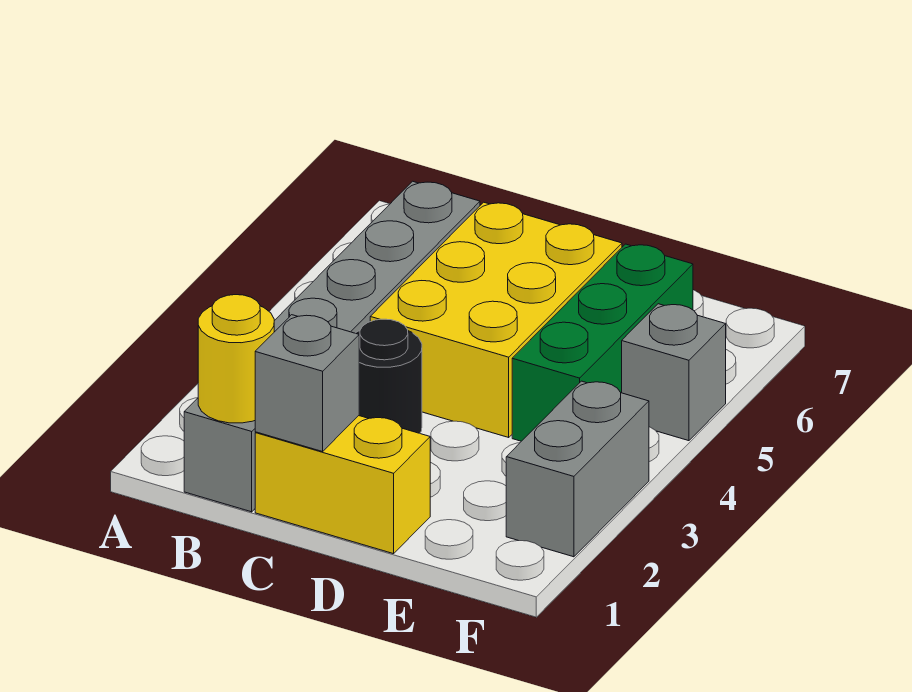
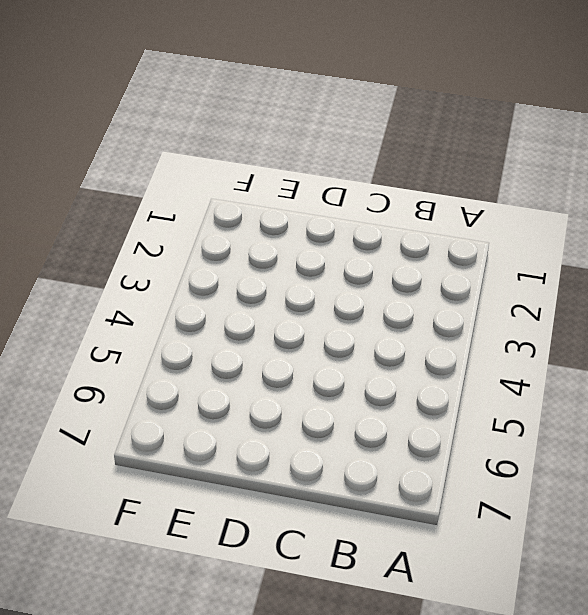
none -> grey brick B1:B6 level 1
none -> yellow brick C1:D1 level 1

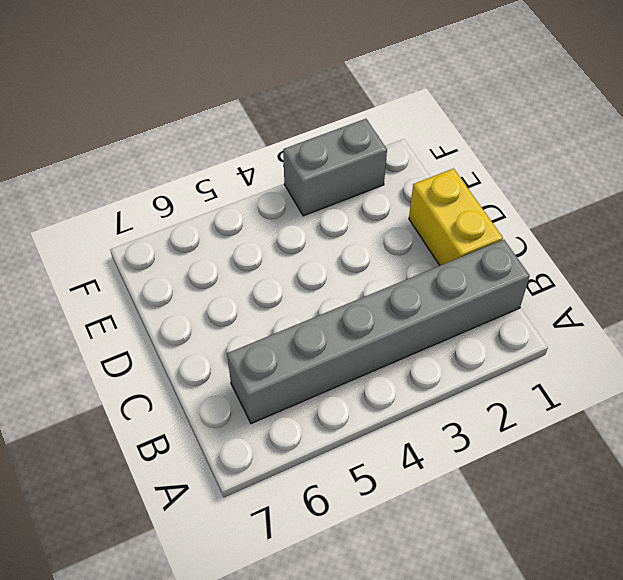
none -> black round brick C3 level 1
none -> yellow brick C4:D6 level 1

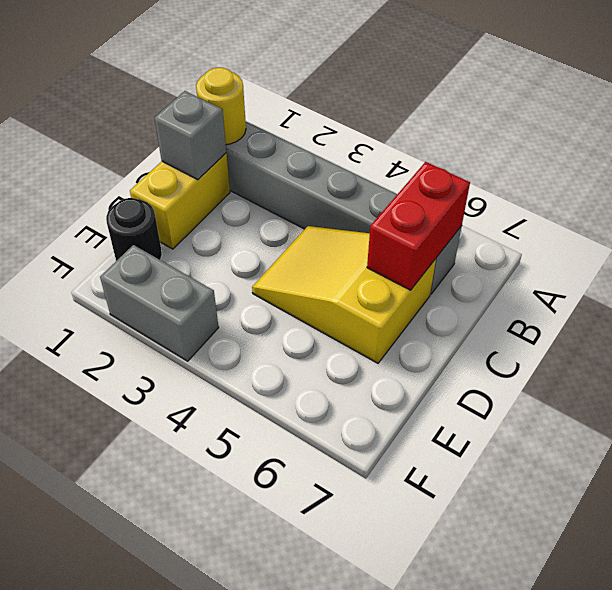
red brick B6:C6 level 2 -> none
yellow slope C4:D6 level 1 top 6 -> yellow brick C4:D6 level 1
black round brick E1 level 1 -> black round brick C3 level 1
none -> green brick E4:E6 level 1
none -> grey brick F5 level 1

